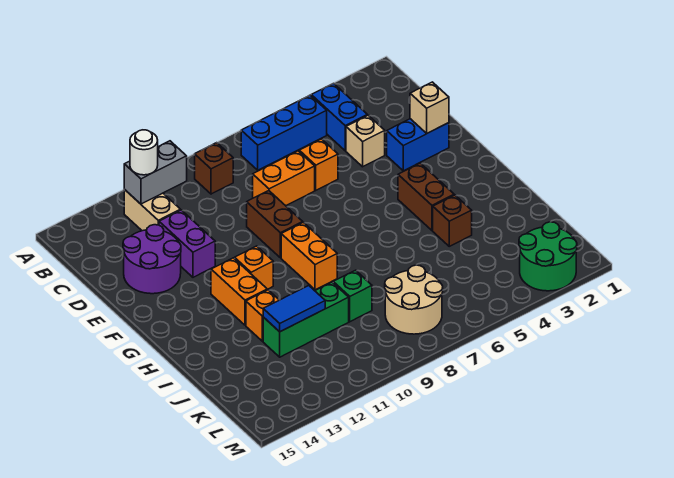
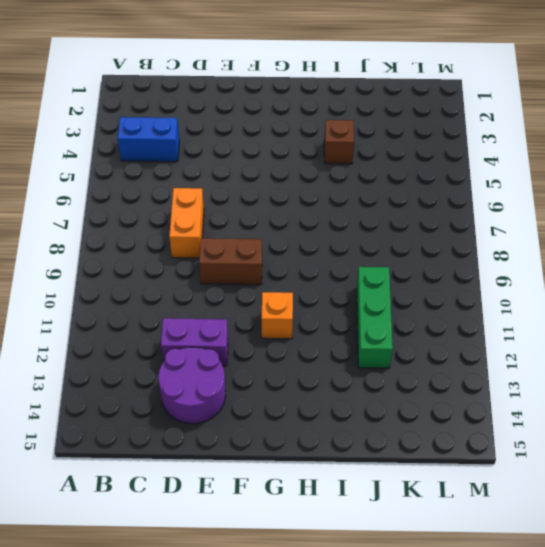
none -> blue brick B5:B7 level 1
none -> brown brick B9 level 1
none -> tan brick B12:C12 level 1

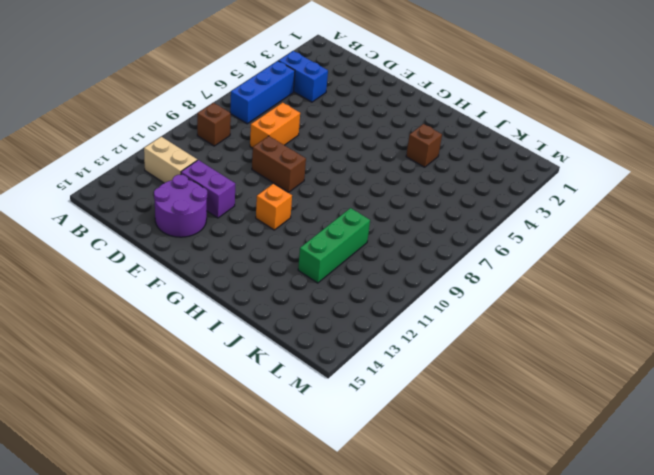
none -> tan brick D4 level 1
none -> orange brick D6 level 1
none -> blue brick E2:E3 level 1

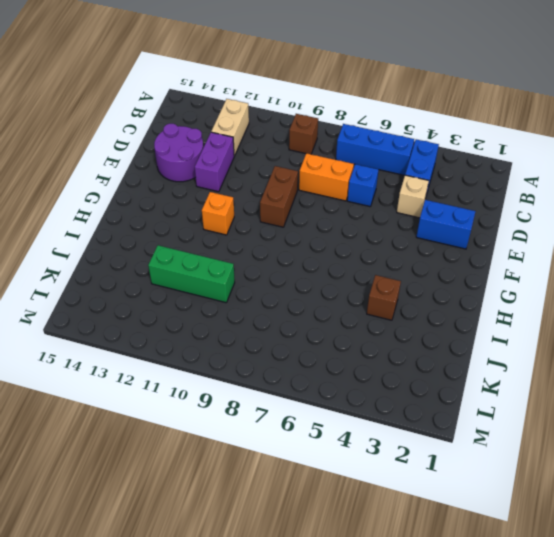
blue brick D6 level 1 -> orange brick D6 level 1
none -> brown brick G4:H4 level 1
none -> orange brick G9:H9 level 1
none -> orange brick G12:H12 level 1

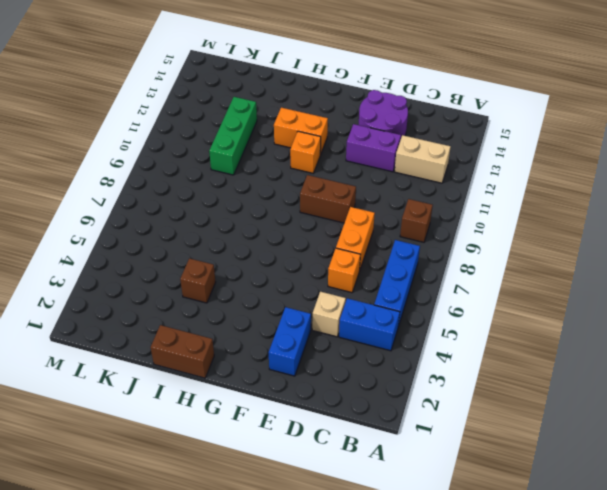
brown brick H1:I1 level 1 -> brown brick G4:H4 level 1
none -> orange brick G9:H9 level 1
none -> orange brick I12 level 1
none -> green brick J9 level 1

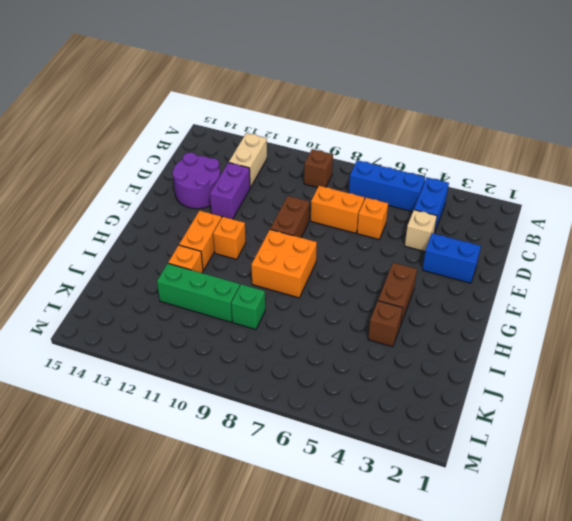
orange brick G8:H9 level 1 -> orange brick G9:H9 level 1
none -> tan round brick K7:L8 level 1
none -> green round brick L2:M3 level 1
none -> grey brick B11:B12 level 2

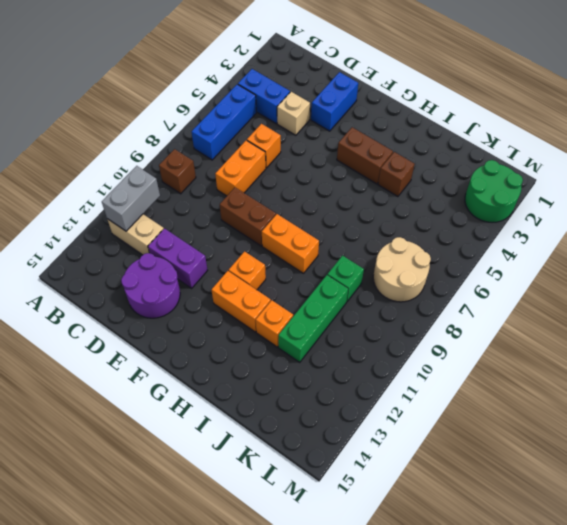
none -> tan brick E2 level 2
none -> blue tile J11:J12 level 2
none -> white round brick B12 level 3

